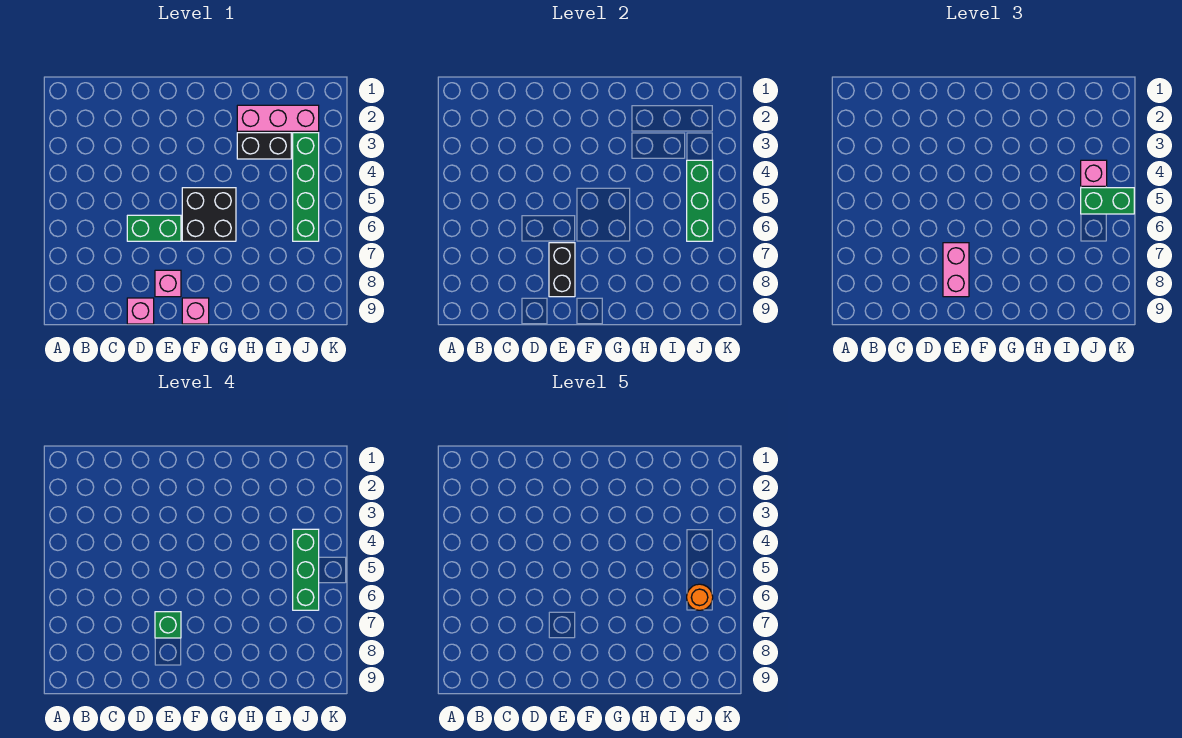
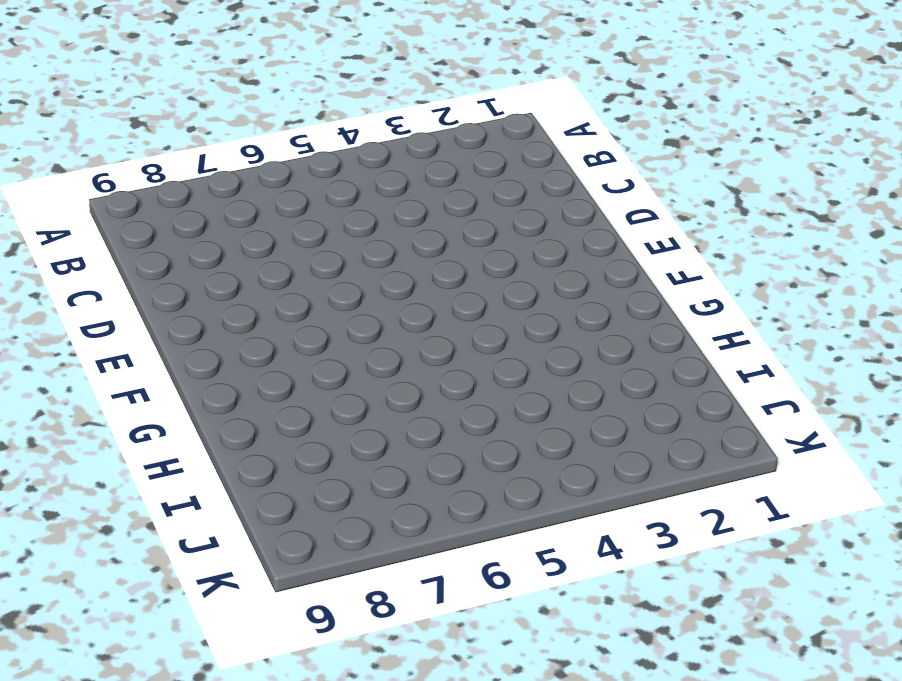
none -> green brick D6:E6 level 1
none -> pink brick D9 level 1
none -> pink brick E8 level 1

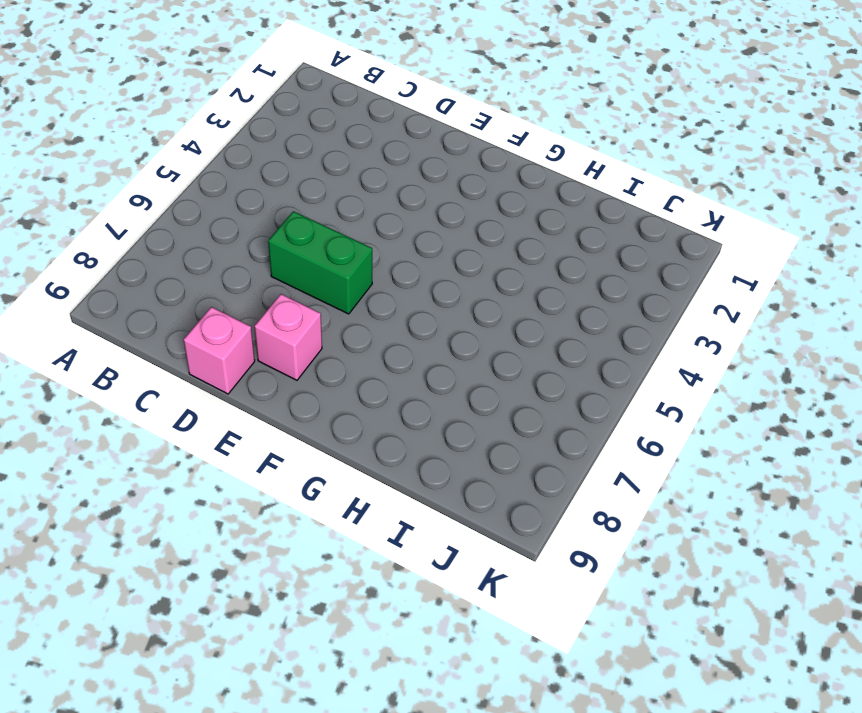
none -> black brick F5:G6 level 1
none -> pink brick F9 level 1
none -> pink brick H2:J2 level 1

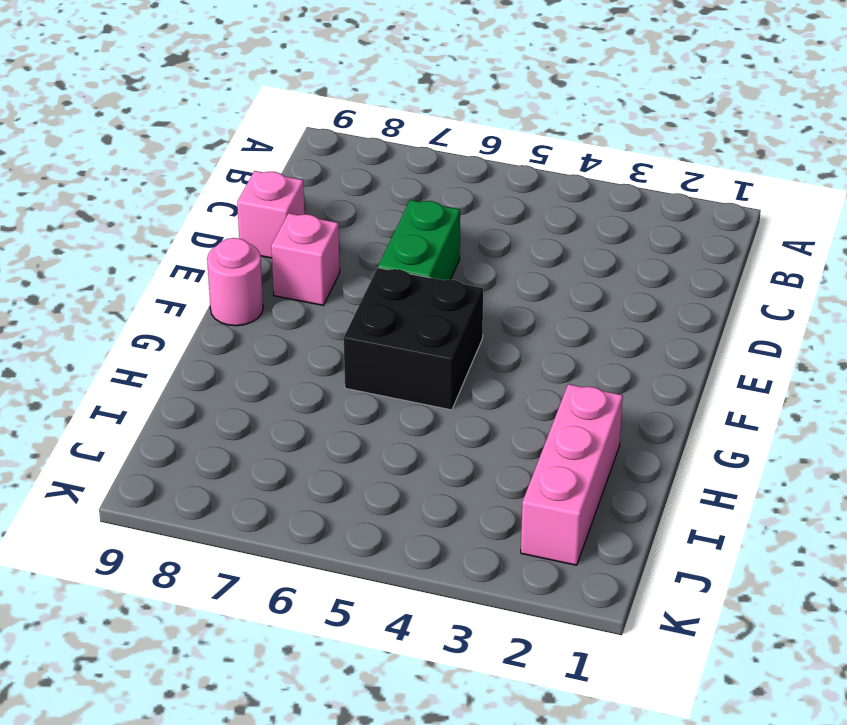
pink round brick F9 level 1 -> pink brick F9 level 1
none -> black brick H3:I3 level 1
none -> green brick J3:J6 level 1
none -> black brick E7:E8 level 2

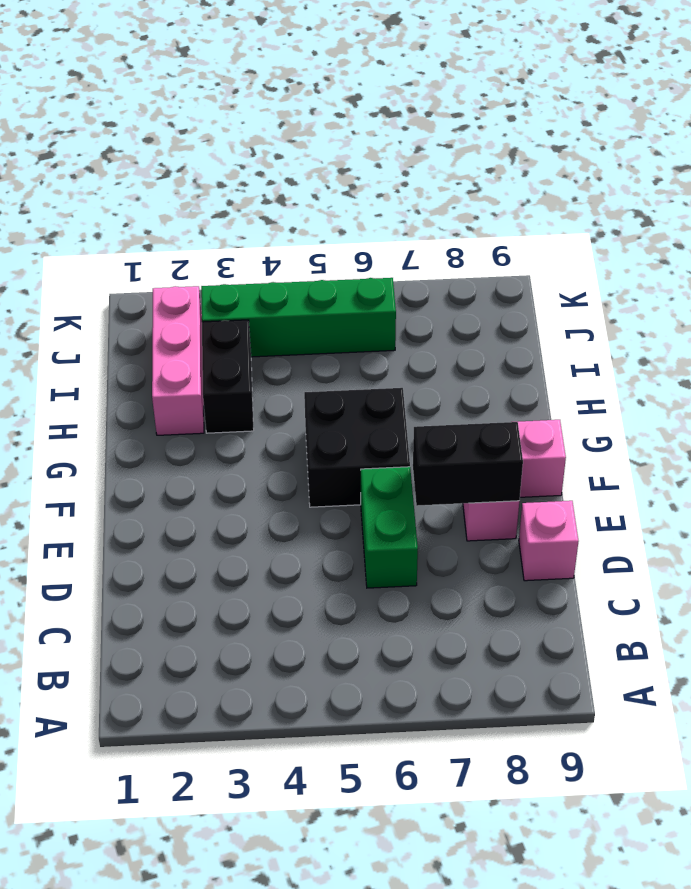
none -> green brick J4:J6 level 2
none -> pink brick E7:E8 level 3
none -> pink brick J4 level 3

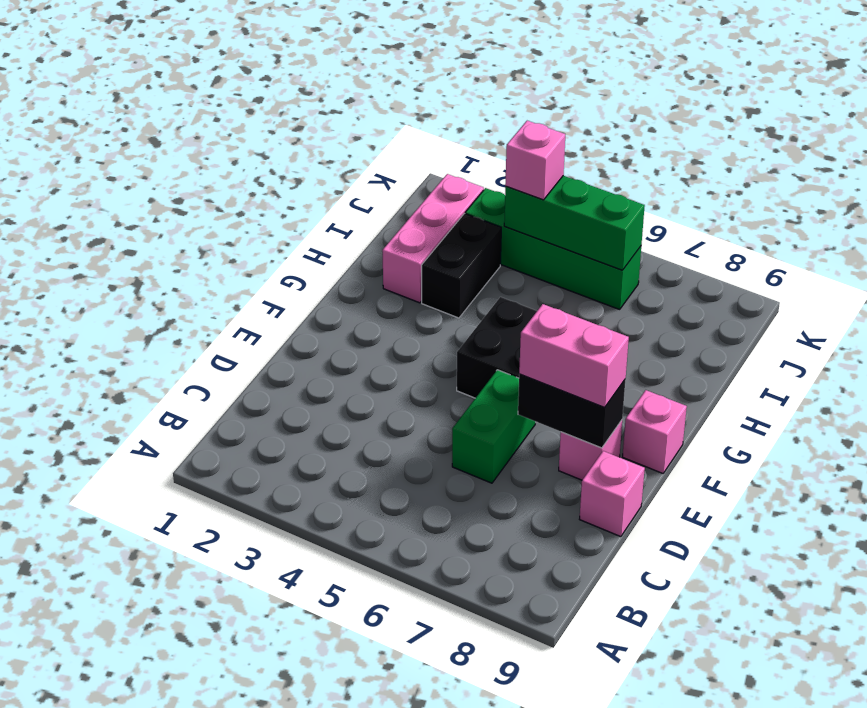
none -> green brick J5:K5 level 3
none -> green brick E7 level 4
none -> green brick J4:J6 level 4

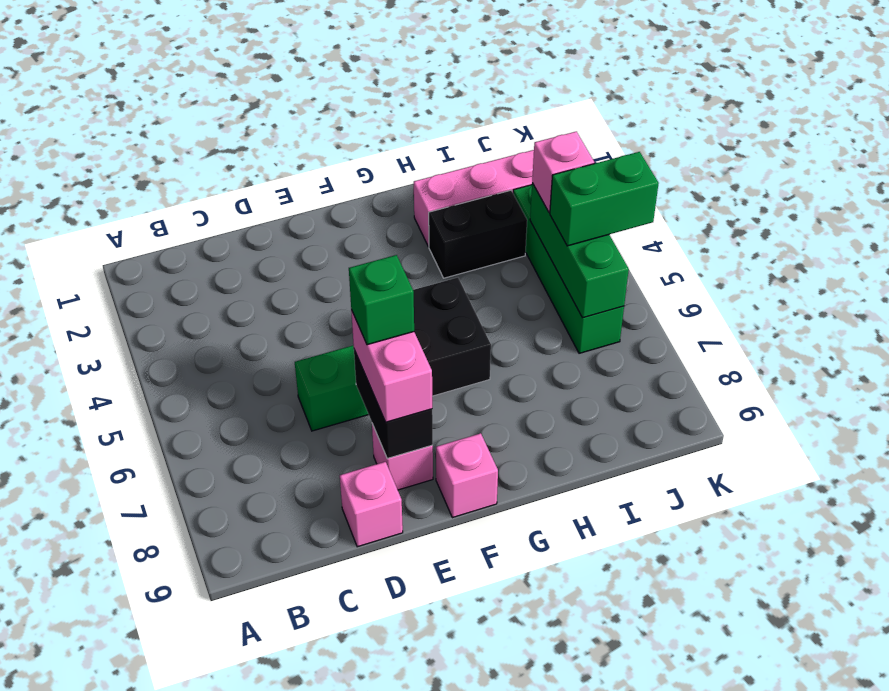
none -> green brick J4:J6 level 4
none -> orange round brick J6 level 5

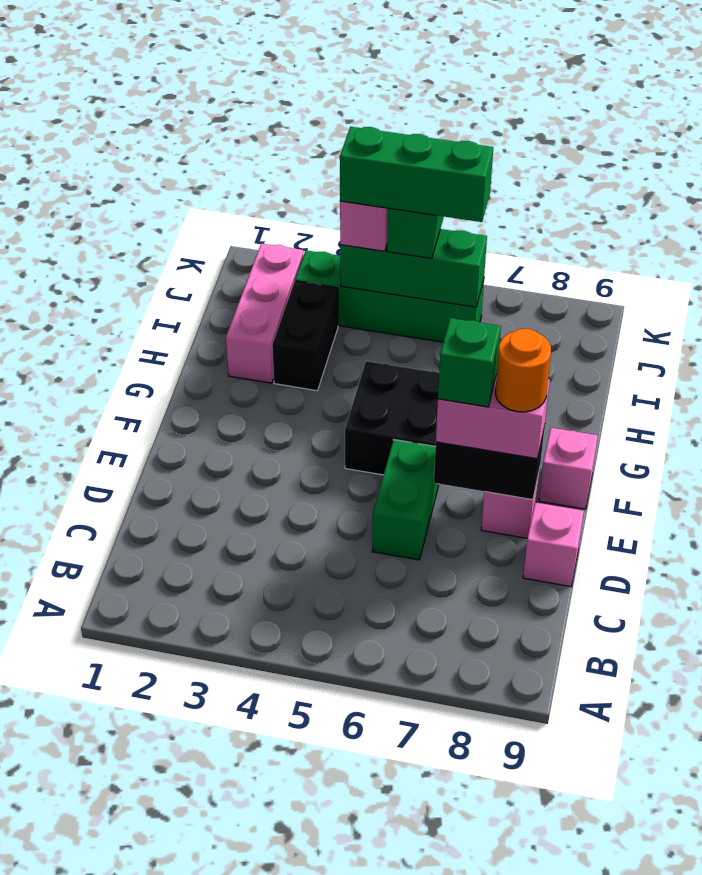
orange round brick E8 level 4 -> orange round brick J6 level 5

